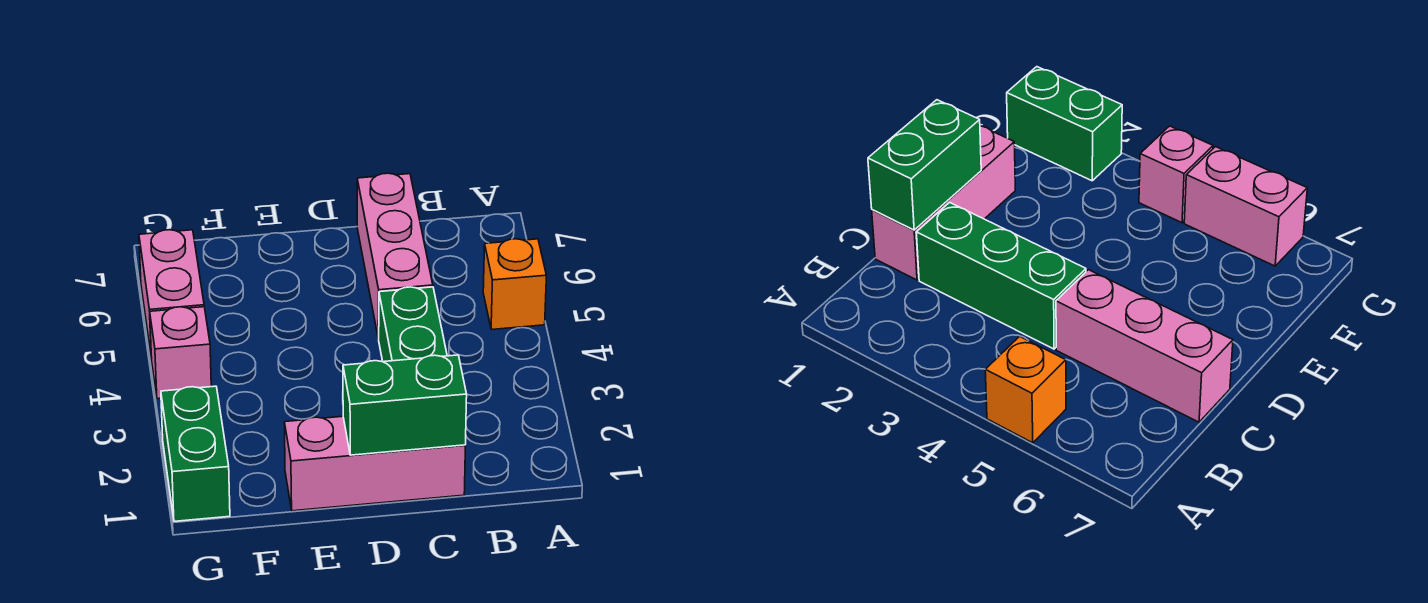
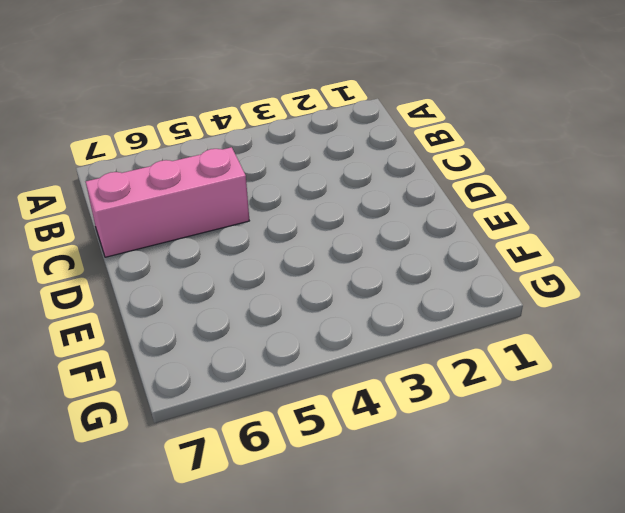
none -> orange brick A5 level 1
none -> pink brick C1:E1 level 1

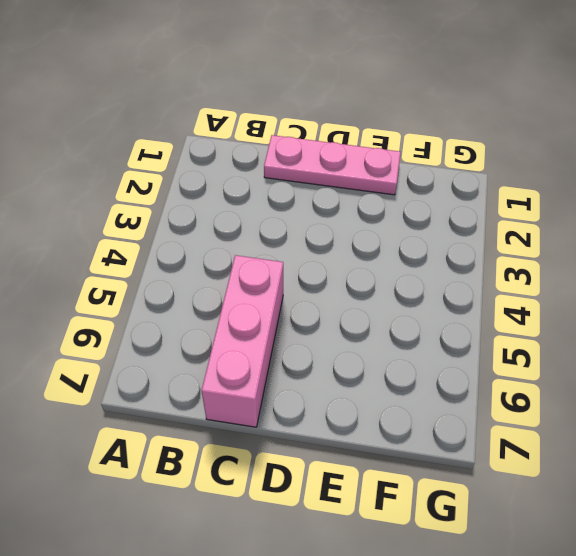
pink plate C1:E1 level 1 -> pink brick C1:E1 level 1
none -> orange brick A5 level 1
none -> green brick C2:C4 level 1

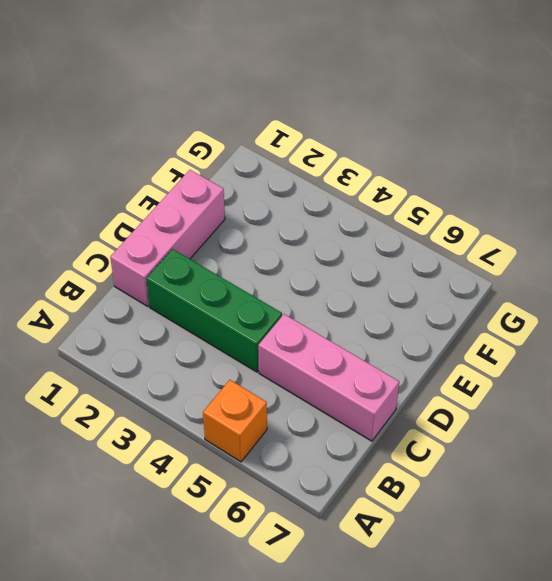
none -> green brick G1:G2 level 1
none -> pink brick G4 level 1

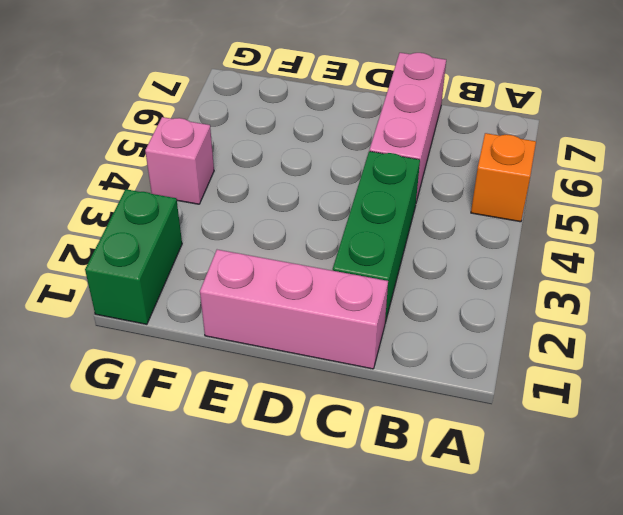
none -> pink brick G5:G6 level 1
none -> green brick C1:D1 level 2

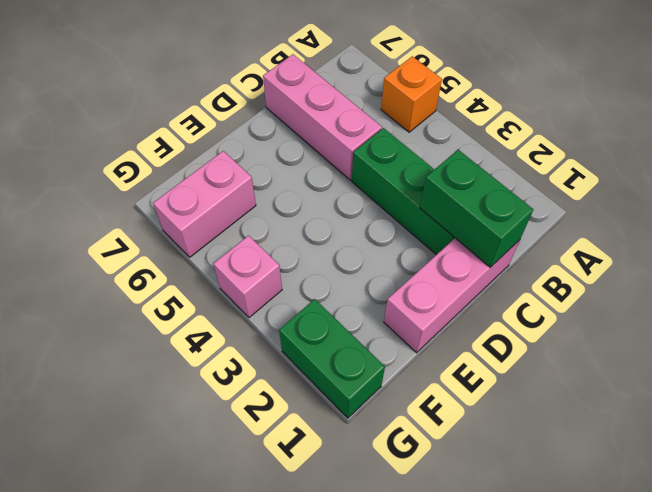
green brick C1:C2 level 2 -> green brick C1:D1 level 2
pink brick F6:G6 level 1 -> pink brick G5:G6 level 1

